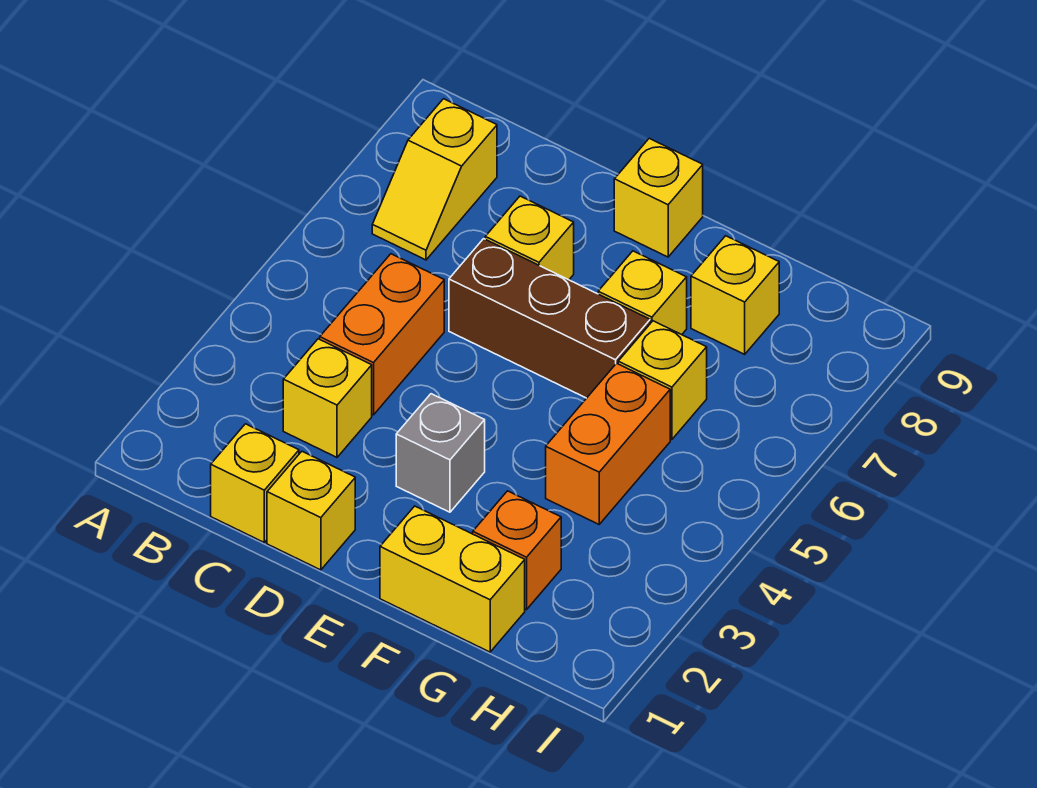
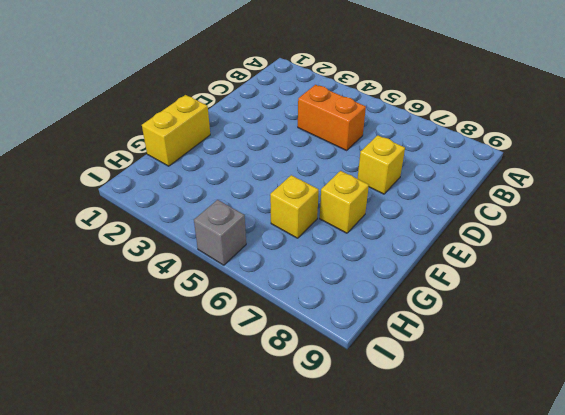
grey brick I5 level 1 -> grey brick E3 level 1
none -> yellow slope B7:B8 level 1 top 8
none -> yellow brick C1 level 1
none -> yellow brick C3 level 1

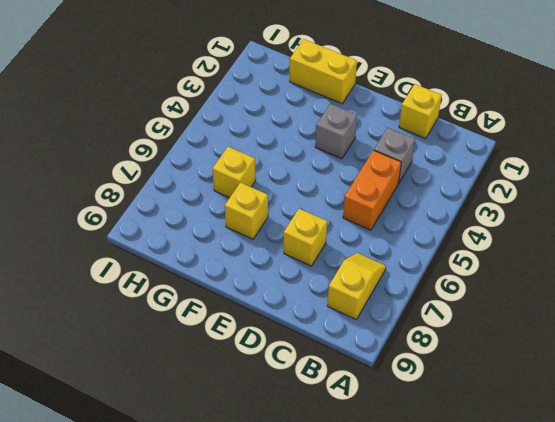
grey brick C3 level 1 -> yellow brick C3 level 1
none -> yellow brick D1 level 1
none -> brown brick D6:F6 level 1
none -> yellow brick E9 level 1

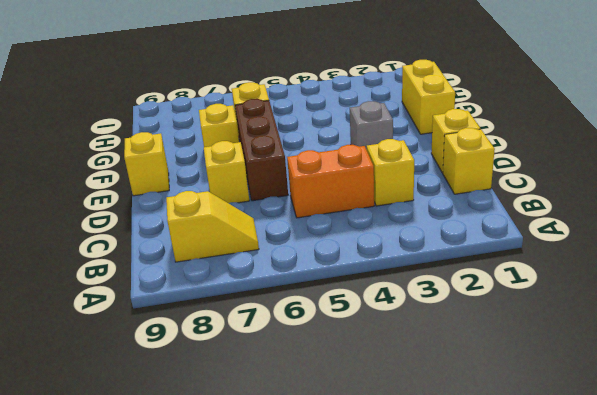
none -> orange brick G2 level 1
none -> orange brick G4:G5 level 1
none -> yellow brick G8 level 1

